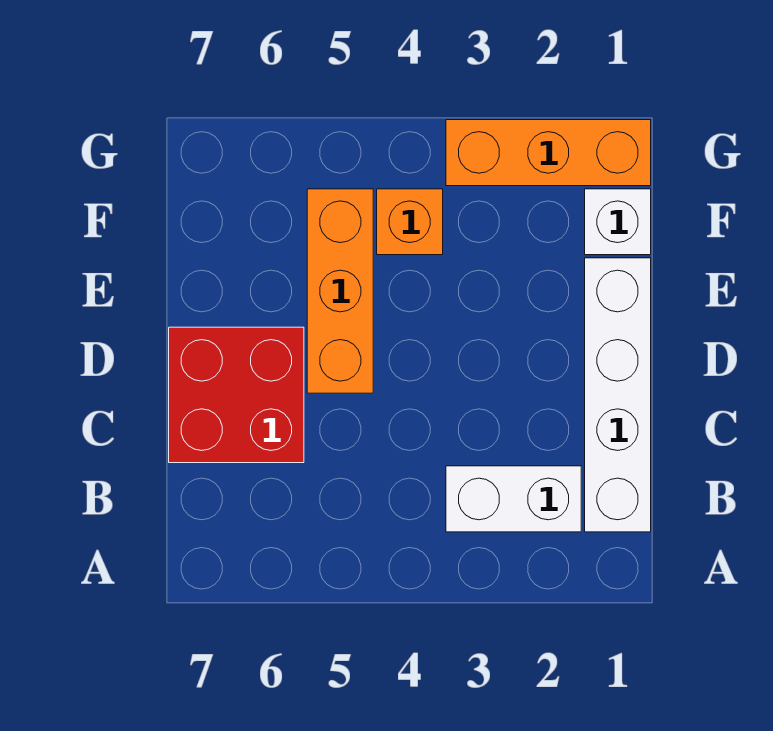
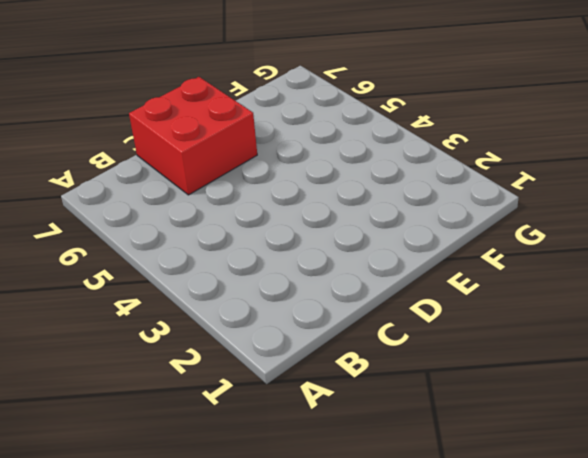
none -> white brick B1:E1 level 1
none -> white brick B2:B3 level 1

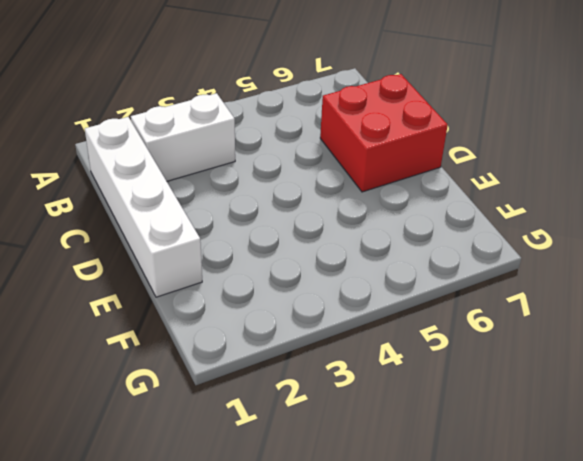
none -> orange brick D5:F5 level 1
none -> white brick F1 level 1

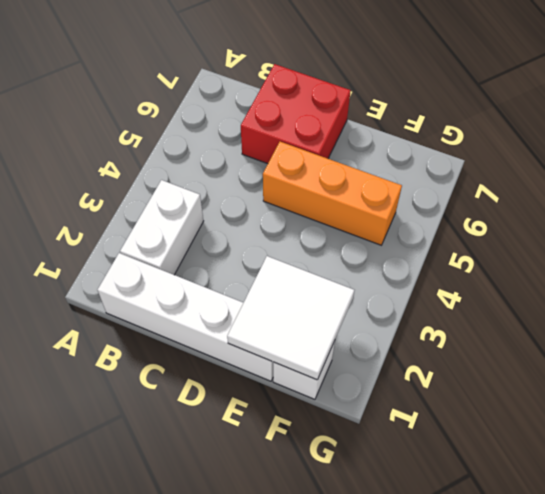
white tile E1:F2 level 2 -> none
none -> orange brick F4 level 1
none -> orange brick G1:G3 level 1

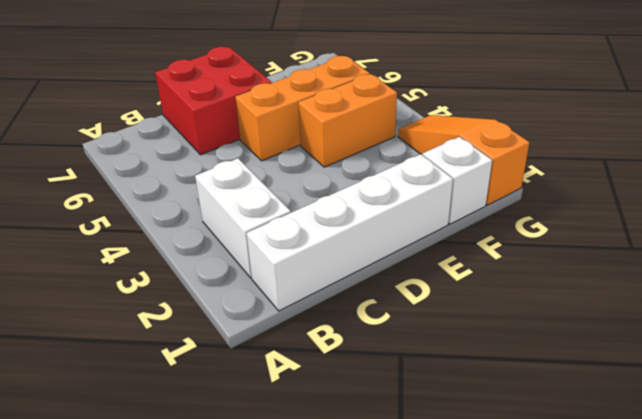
orange brick E4:F4 level 1 -> orange brick F4 level 1
orange slope G1:G3 level 1 top 1 -> orange brick G1:G3 level 1

